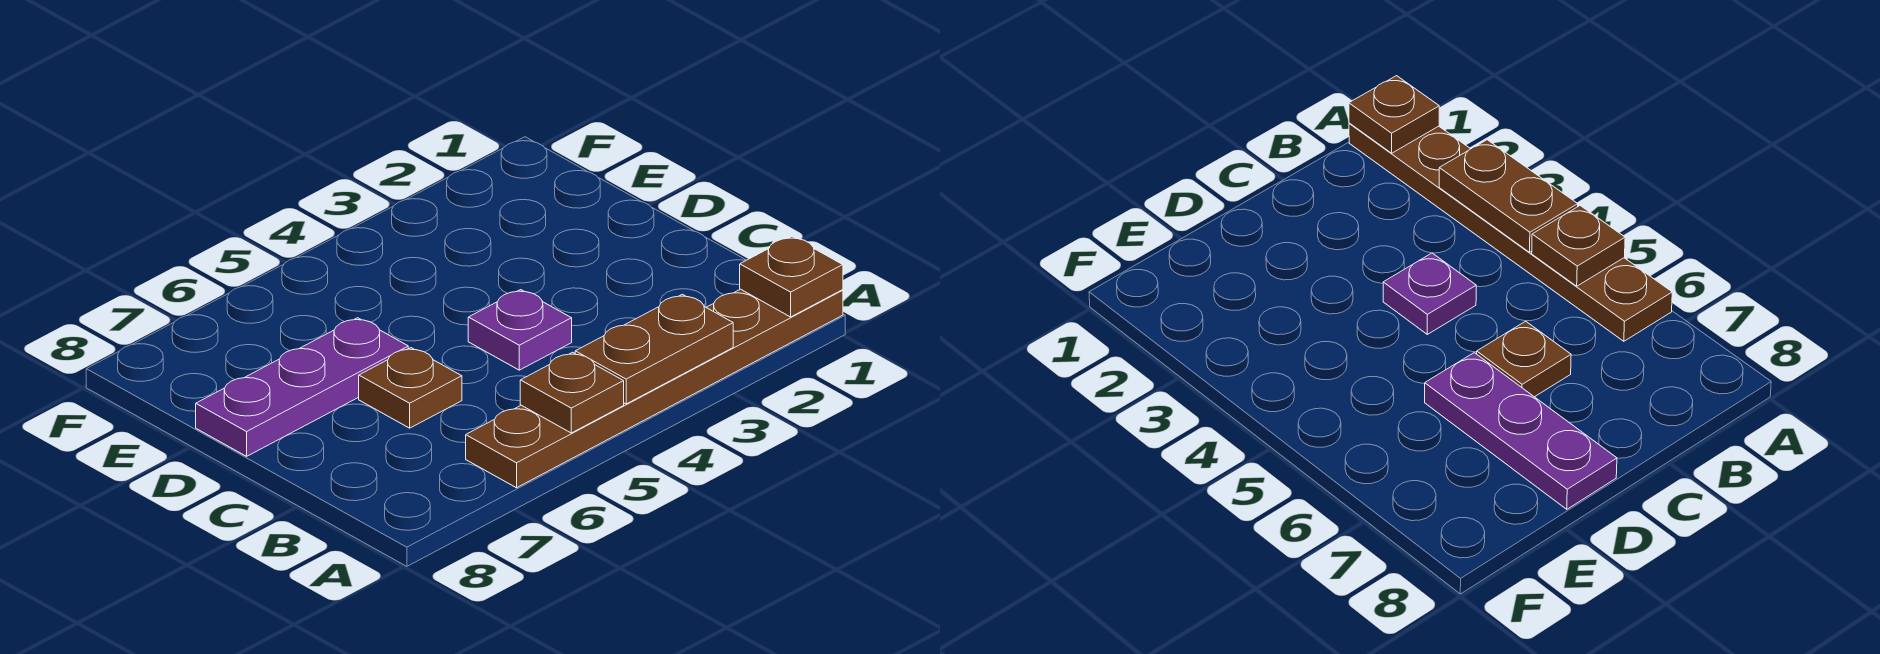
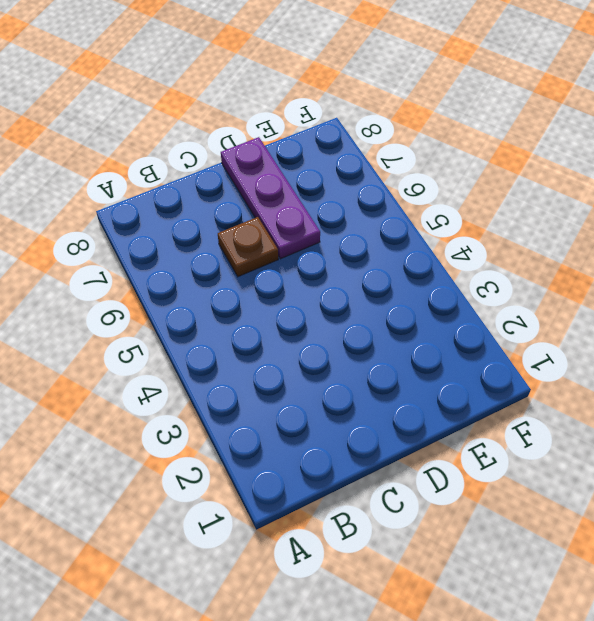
none -> brown plate A1:A6 level 1
none -> purple plate C4 level 1

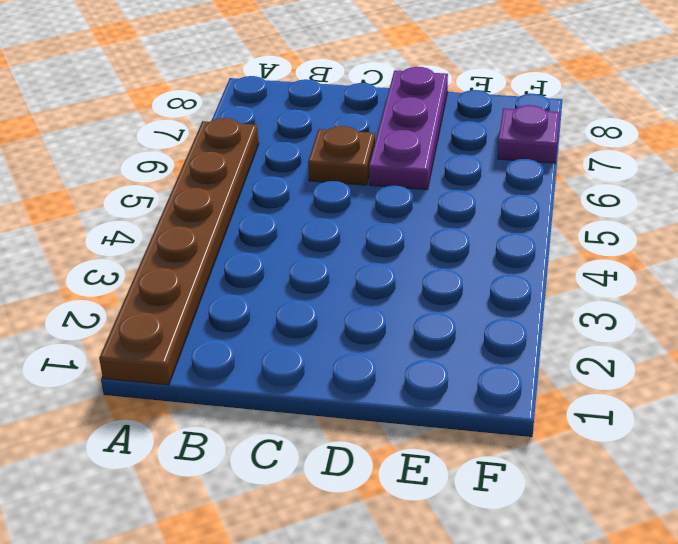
purple plate F7 level 1 -> purple plate C4 level 1
none -> brown plate A1 level 2
none -> brown plate A3:A4 level 2

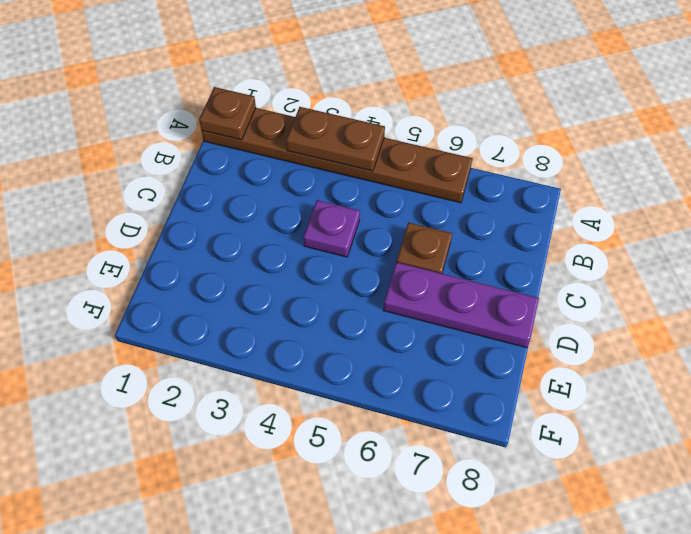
none -> brown plate A5 level 2

